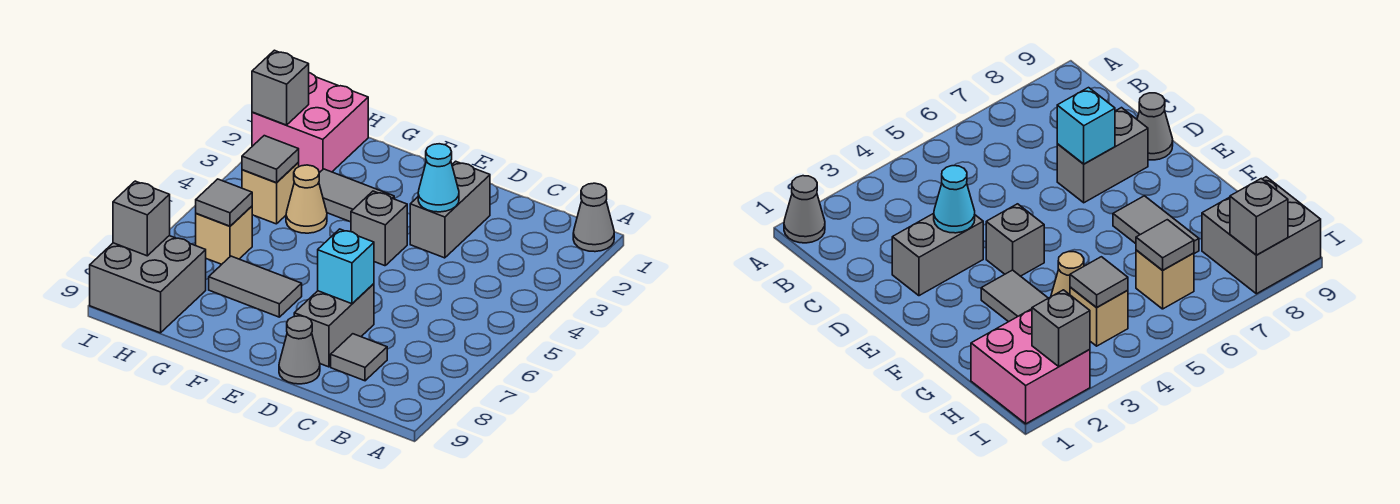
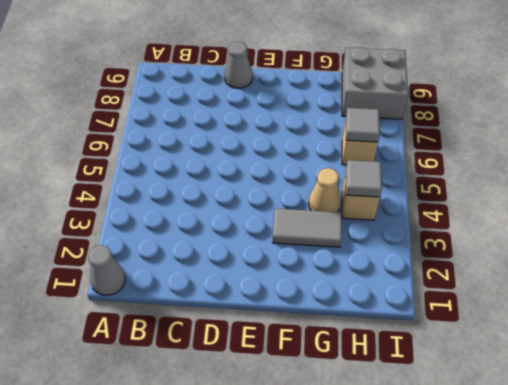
none -> grey tile C8 level 1
none -> grey brick D2:D3 level 1
none -> grey brick D7:D8 level 1

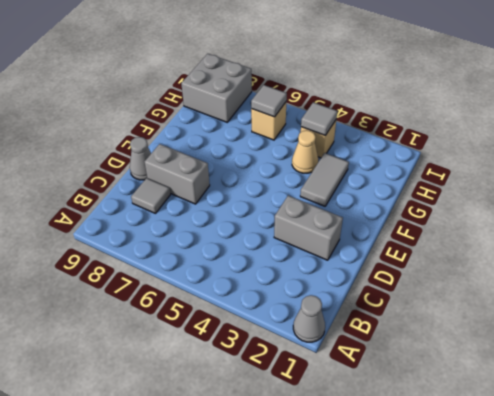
none -> grey brick E4 level 1
none -> grey tile F7:G7 level 1
none -> pink brick H1:I2 level 1

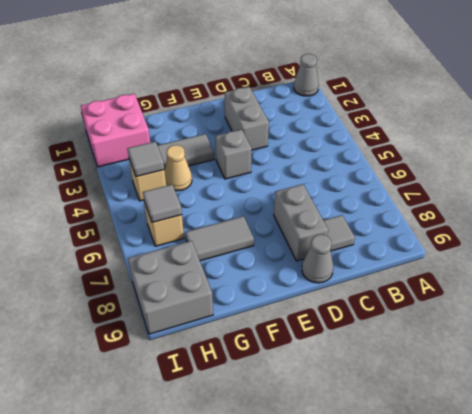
none -> cyan cone D3 level 2
none -> cyan brick D7 level 2
none -> grey brick I2 level 2

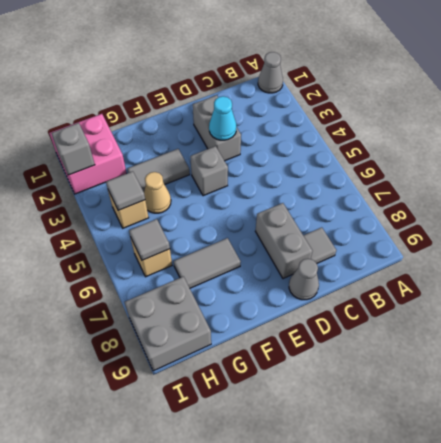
none -> cyan brick D7 level 2
none -> grey brick I8 level 2

